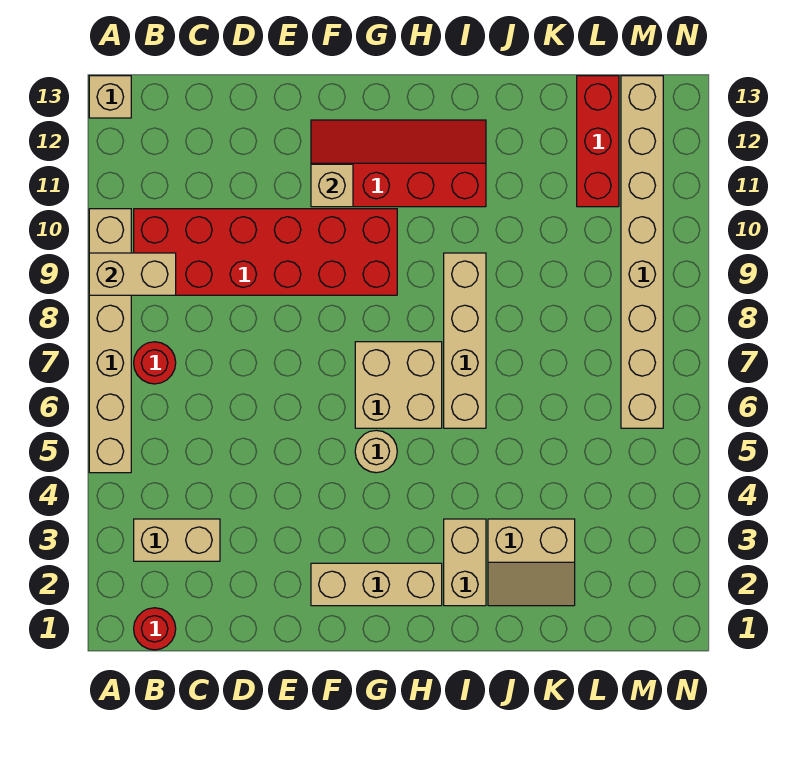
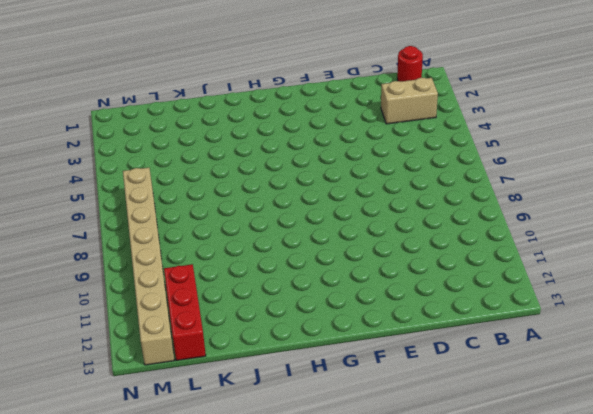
none -> tan brick A5:A10 level 1
none -> tan brick A13 level 1
none -> red round brick B7 level 1

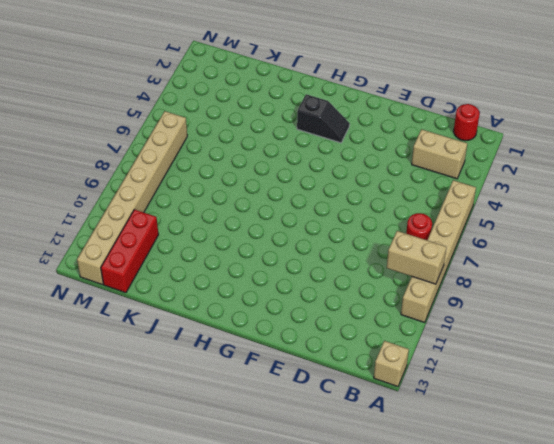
black slope G3:H3 level 1 top H -> none
none -> red brick B9:G10 level 1
none -> tan brick F2:H2 level 1
none -> red slope F11:I12 level 1 top 11

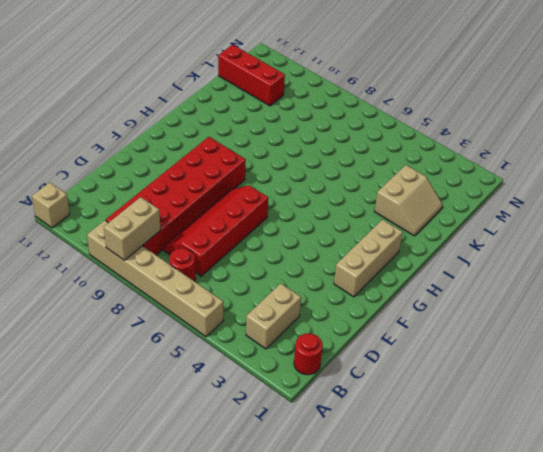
red slope C7:F8 level 1 top 7 -> red slope F11:I12 level 1 top 11
none -> tan round brick G5 level 1
none -> tan brick G6:H7 level 1
none -> tan brick I2:I3 level 1

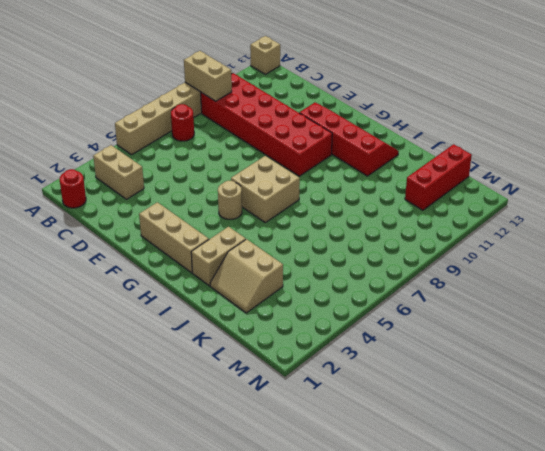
none -> tan brick I6:I9 level 1
none -> tan brick M6:M13 level 1
none -> tan brick F11 level 2

